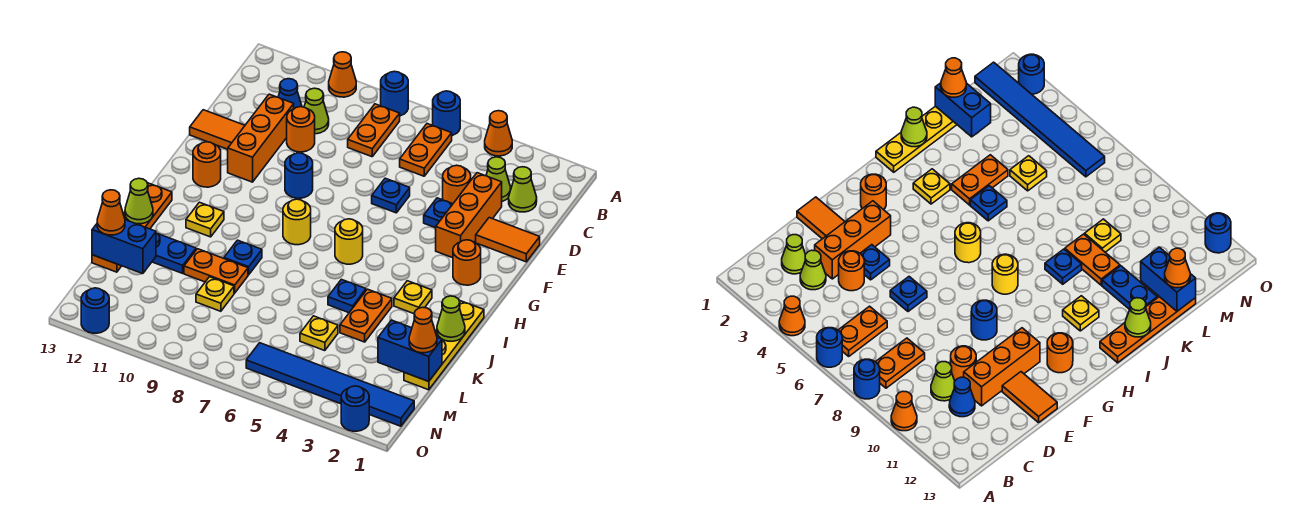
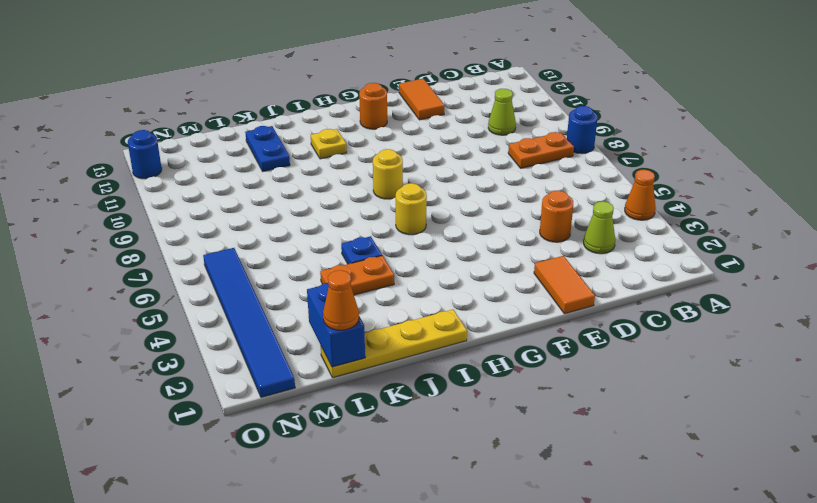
none -> blue round brick A6 level 1
none -> orange cone A10 level 1
none -> orange plate B6:C6 level 1
none -> lime cone C2 level 1

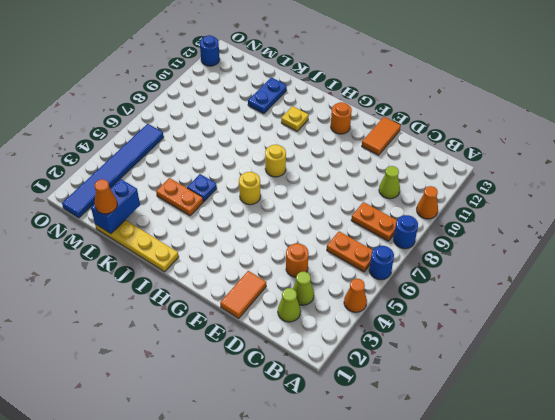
none -> blue cone C11 level 1
none -> orange brick D3:F3 level 1
none -> orange round brick D10 level 1
none -> orange brick D11:F11 level 1

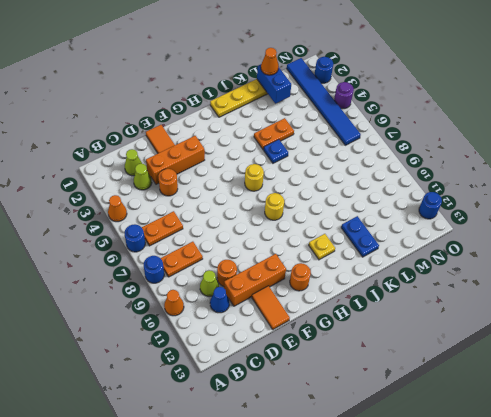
purple round brick O4 level 1 -> none
none -> blue plate E4 level 1
none -> blue plate E6 level 1
none -> blue round brick F9 level 1
none -> orange round brick G2 level 1

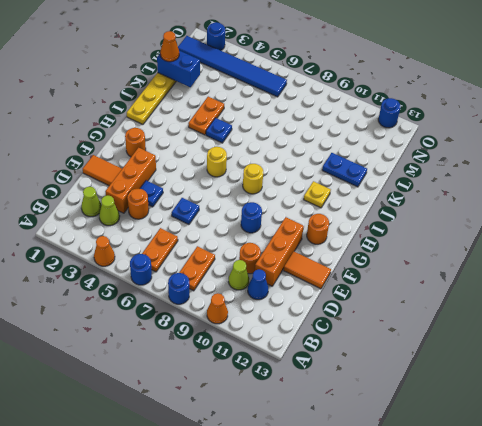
none -> yellow plate I3 level 1
none -> orange plate I13:L13 level 1
none -> blue plate J9 level 1
none -> orange plate K9:K10 level 1

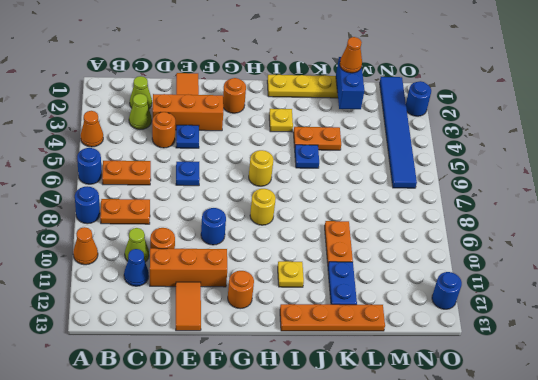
none -> blue plate J9 level 1
none -> yellow plate L5 level 1
none -> yellow plate L9 level 1
none -> lime cone J1 level 2

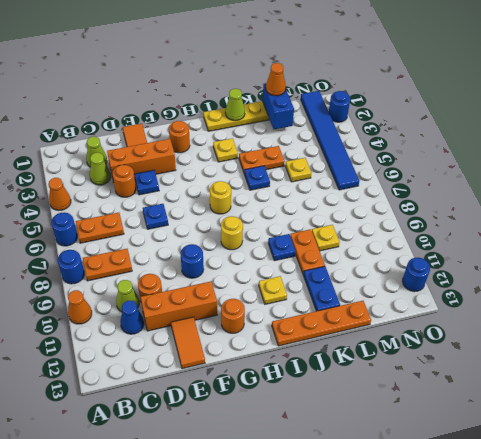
none -> lime cone J13 level 2
none -> blue brick L12:L13 level 2
none -> orange cone L13 level 3

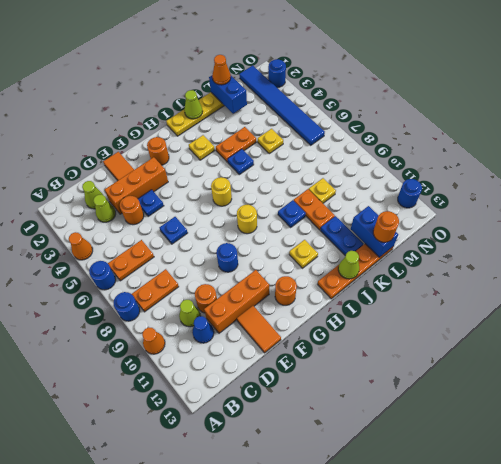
orange round brick L13 level 3 -> orange cone L13 level 3

